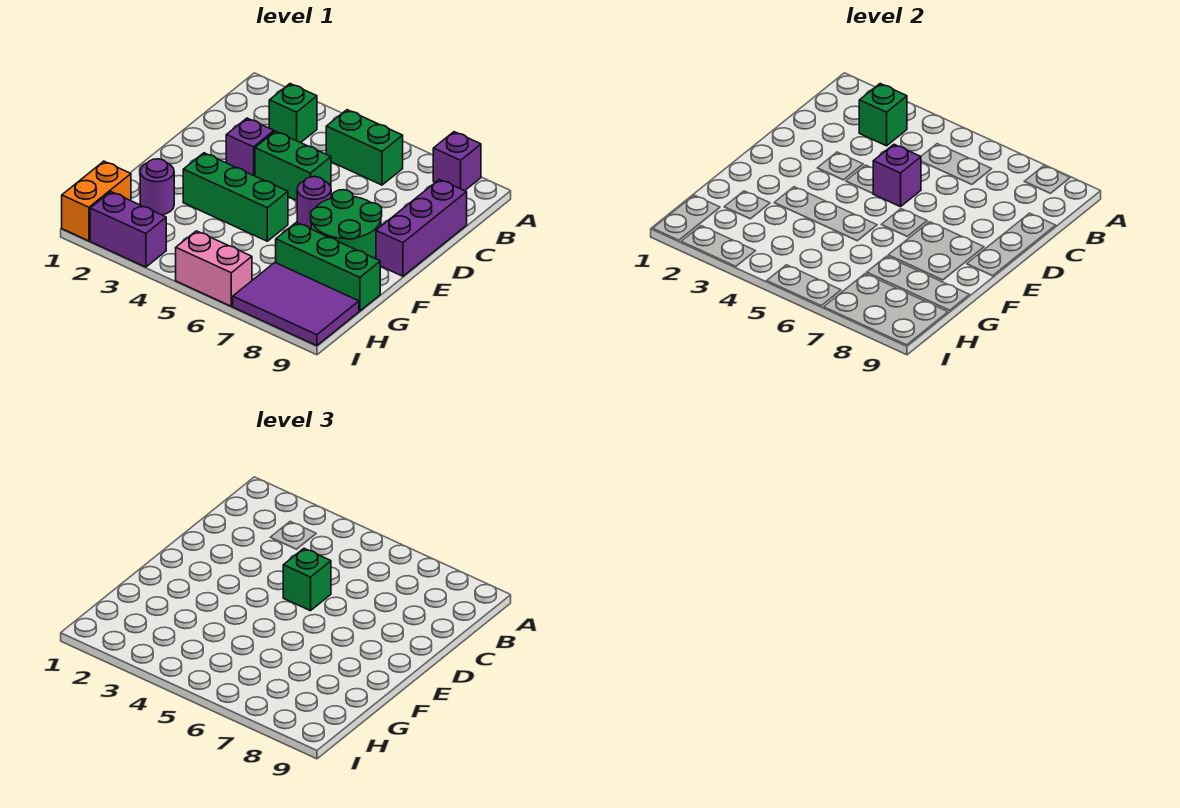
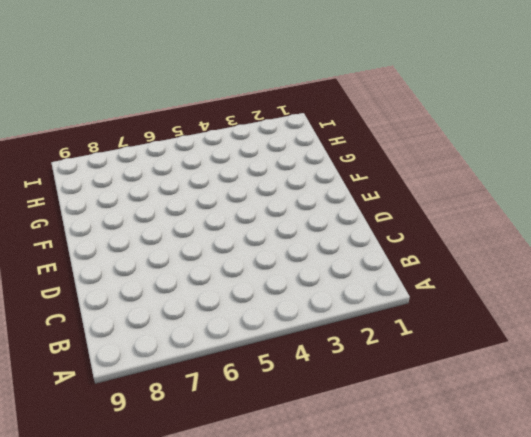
none -> purple brick A8 level 1
none -> green brick B3 level 1
none -> green brick B5:B6 level 1

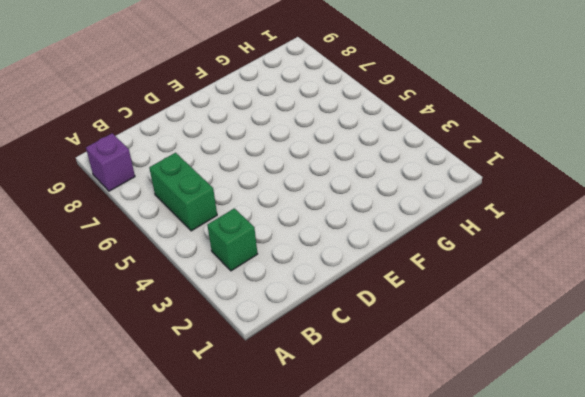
none -> purple brick C9:E9 level 1
none -> purple brick D3 level 1
none -> green brick D4:D5 level 1

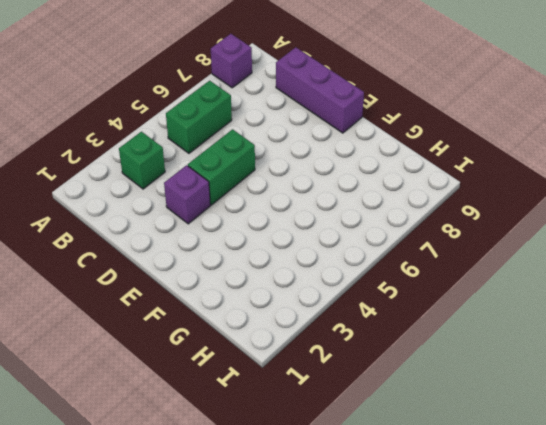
none -> purple round brick E6 level 1
none -> green round brick E7:F8 level 1
none -> green brick F3:F5 level 1

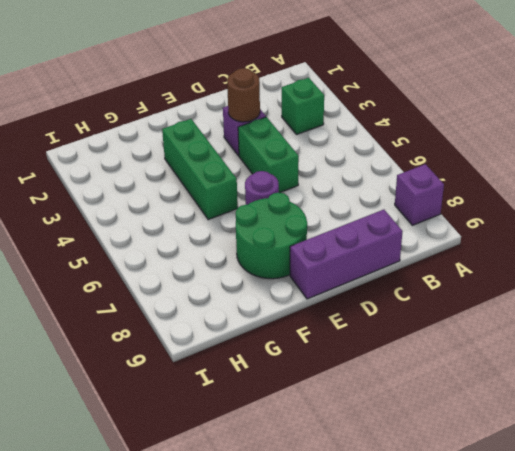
brown round brick D3 level 2 -> none
none -> green brick B5:B6 level 1
none -> purple round brick G2 level 1
none -> green brick G7:G9 level 1

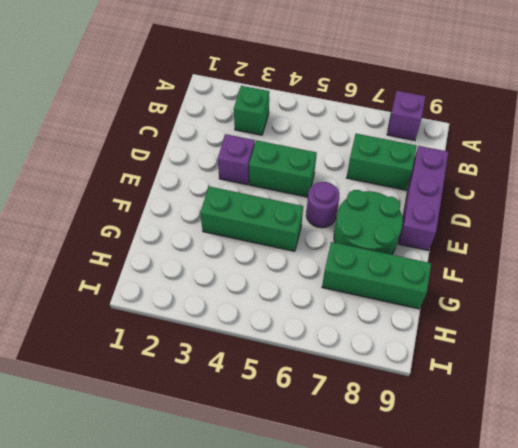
green brick C7:C8 level 1 -> green brick B5:B6 level 1
none -> purple round brick G2 level 1
none -> orange brick H1:I1 level 1
none -> purple tile H7:I9 level 1

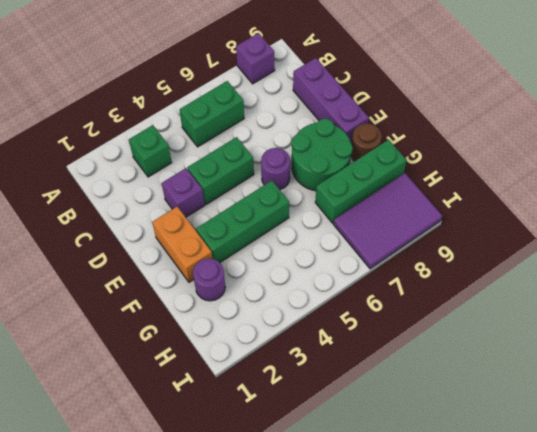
orange brick E2:F2 level 1 -> orange brick H1:I1 level 1
brown round brick F9 level 1 -> none
none -> purple brick I2:I3 level 1
none -> pink brick I5:I6 level 1
none -> green brick B3 level 2

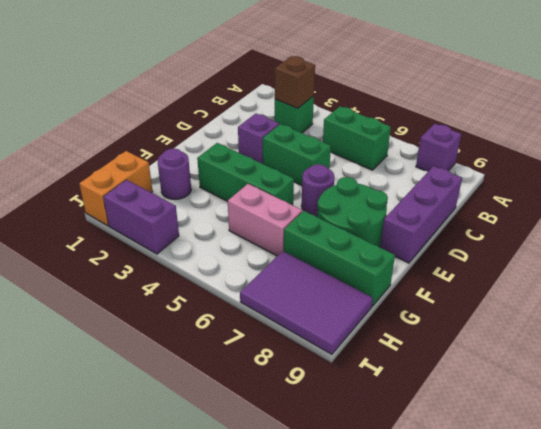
brown brick B3 level 2 -> green brick B3 level 2
pink brick G5:G6 level 1 -> pink brick I5:I6 level 1
none -> purple brick D5 level 2
none -> green brick D5 level 3

